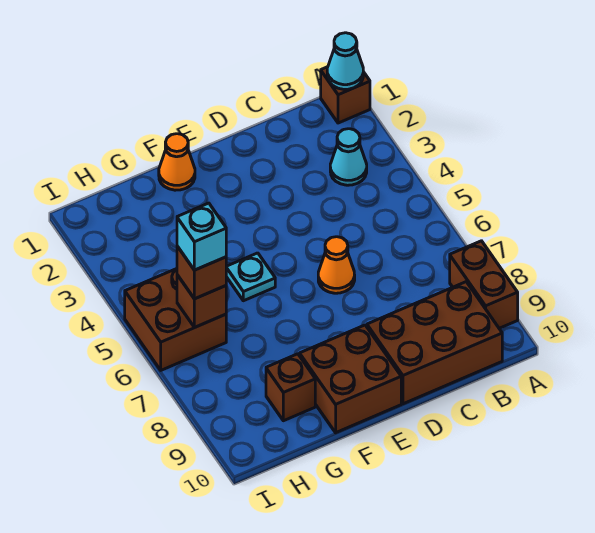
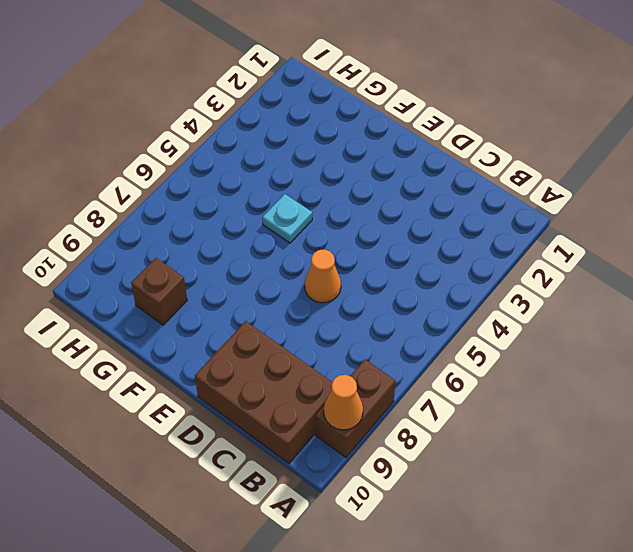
orange cone A9 level 2 -> orange cone F1 level 1
none -> brown brick A1 level 1
none -> cyan cone B3 level 1
none -> brown brick E9:F10 level 1

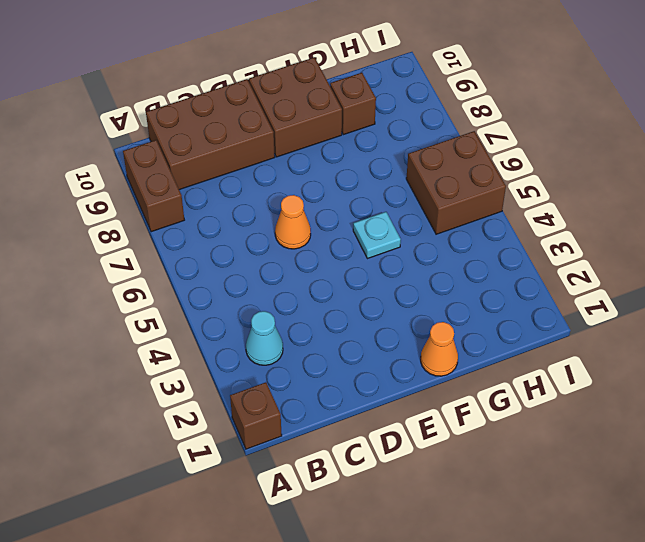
none -> cyan cone A1 level 2
none -> brown brick H6 level 2
none -> brown brick H6 level 3

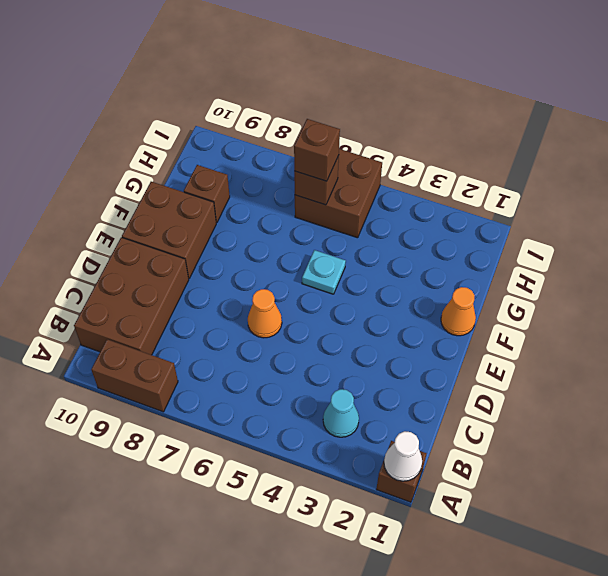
white cone A1 level 2 -> cyan cone A1 level 2
none -> cyan brick H6 level 4

